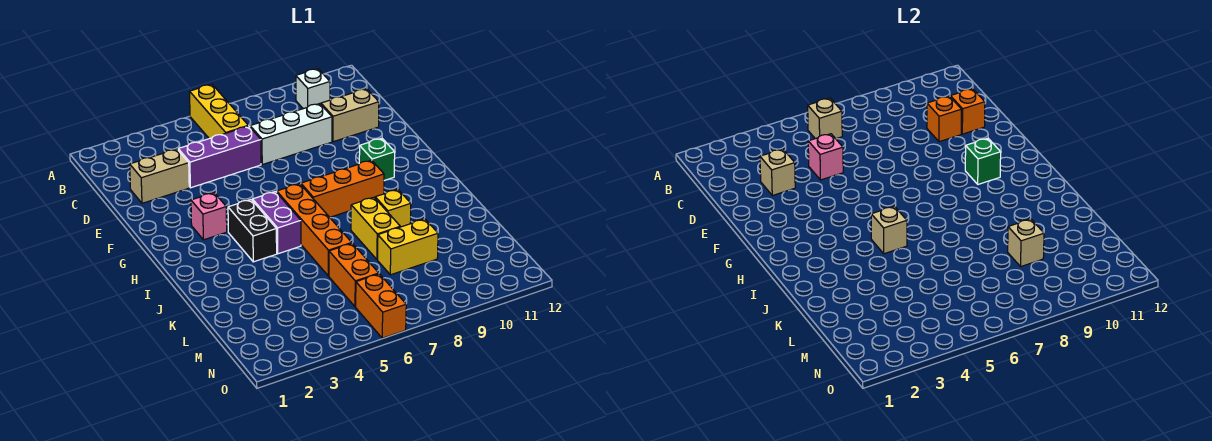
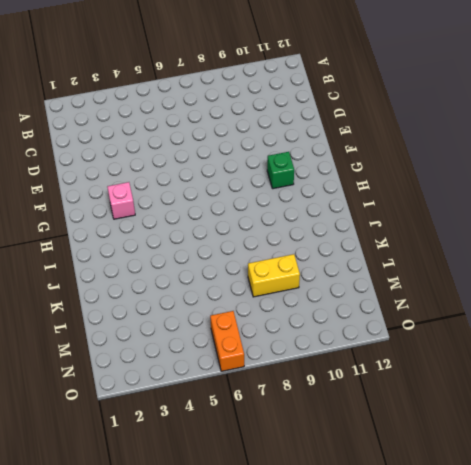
none -> yellow brick A6:C6 level 1
none -> white brick B10 level 1
none -> tan brick D2:D3 level 1

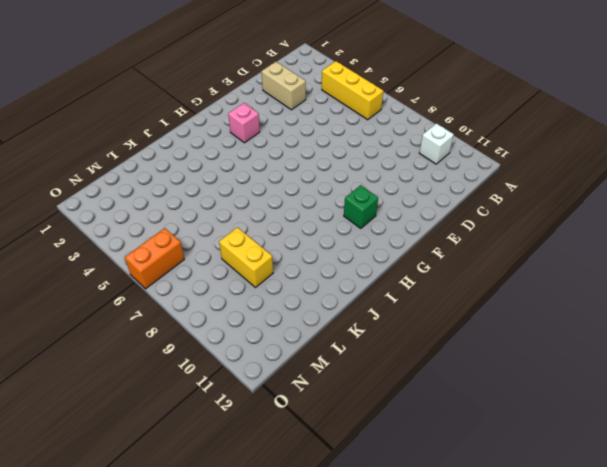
yellow brick B4:B6 level 1 -> yellow brick A6:C6 level 1
none -> purple brick D4:D6 level 1
none -> white brick D7:D9 level 1
none -> tan brick D10:D11 level 1

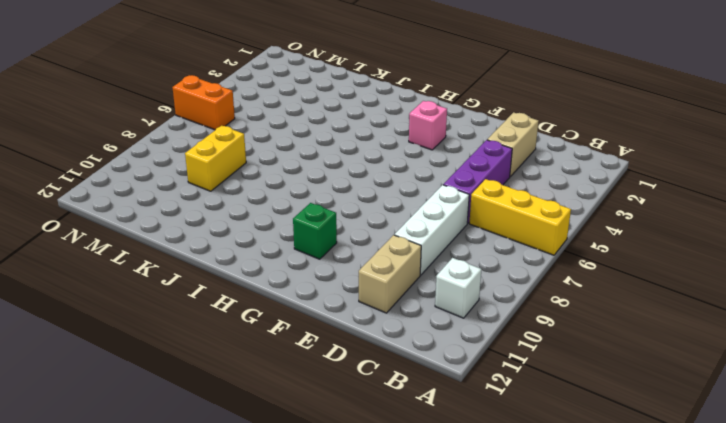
none -> black brick H4:I4 level 1
none -> purple brick H5:I5 level 1
none -> orange brick H6:K6 level 1

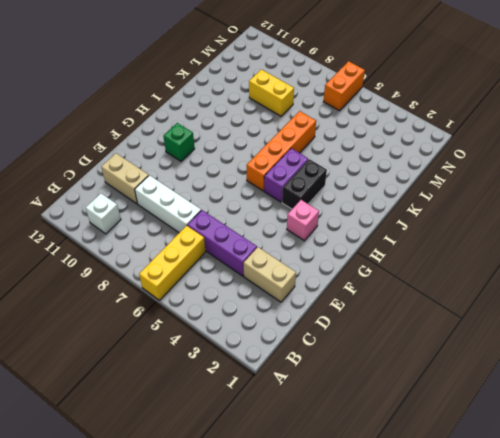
none -> orange brick H7:H9 level 1
none -> yellow brick J8:K8 level 1
none -> yellow brick J9 level 1

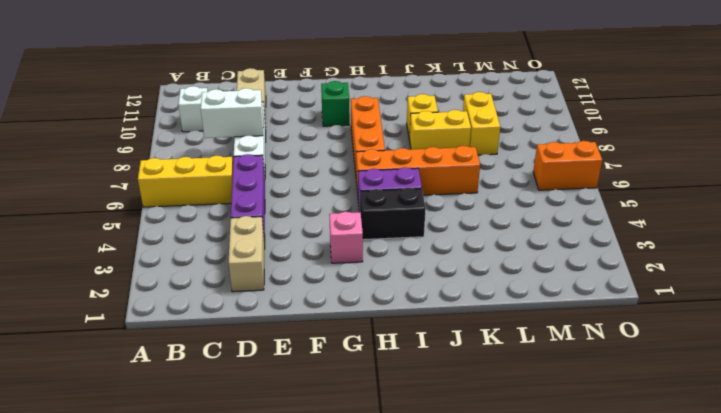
white brick C8:D8 level 2 -> none
none -> orange brick L6:M6 level 1
none -> tan brick B6 level 2
none -> tan brick D3 level 2

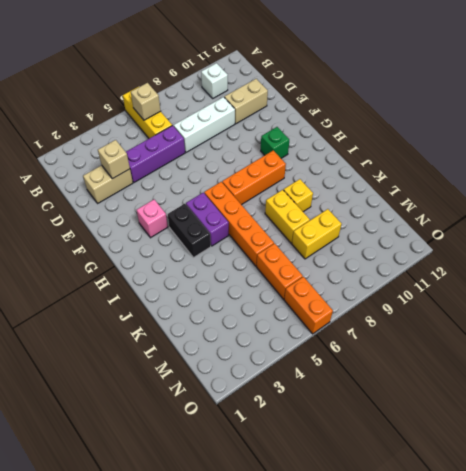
none -> pink brick D5 level 2
none -> orange brick D10 level 2
none -> orange brick D11 level 2

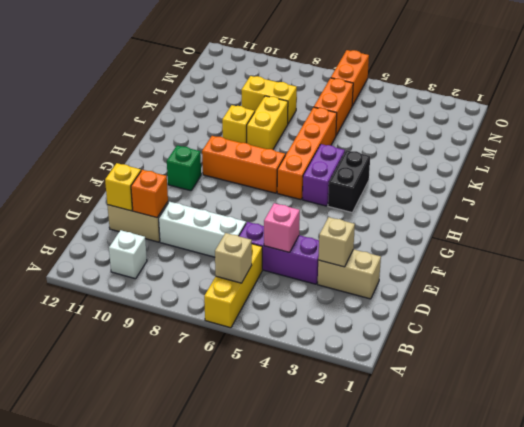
yellow brick D11 level 2 -> orange brick D11 level 2
none -> pink brick G3 level 1
none -> green brick G10 level 2
none -> tan brick I5 level 2

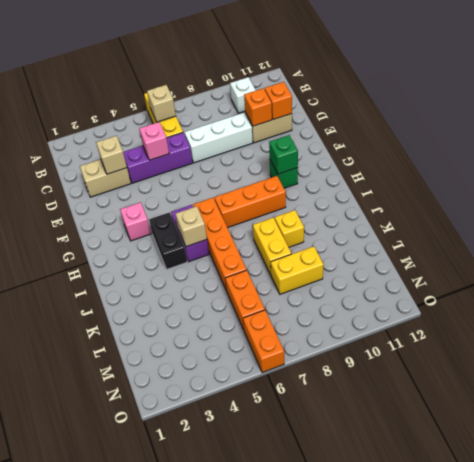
none -> tan brick L9 level 2

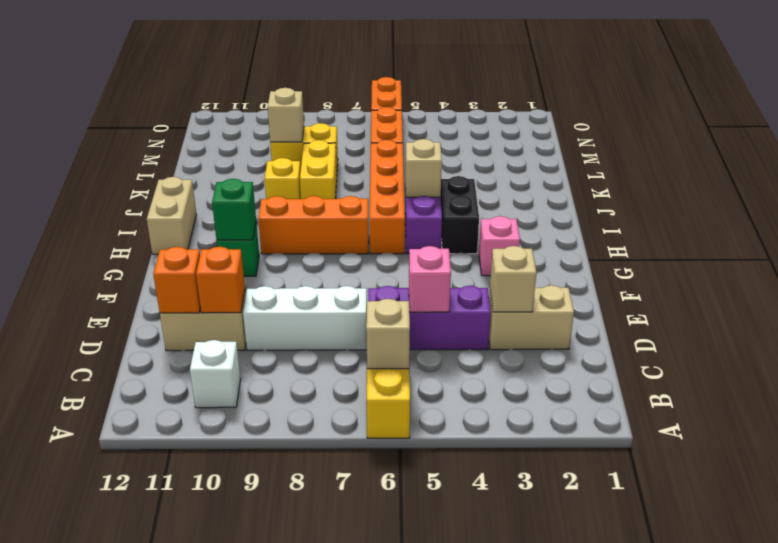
tan brick H12:I12 level 1 -> none

